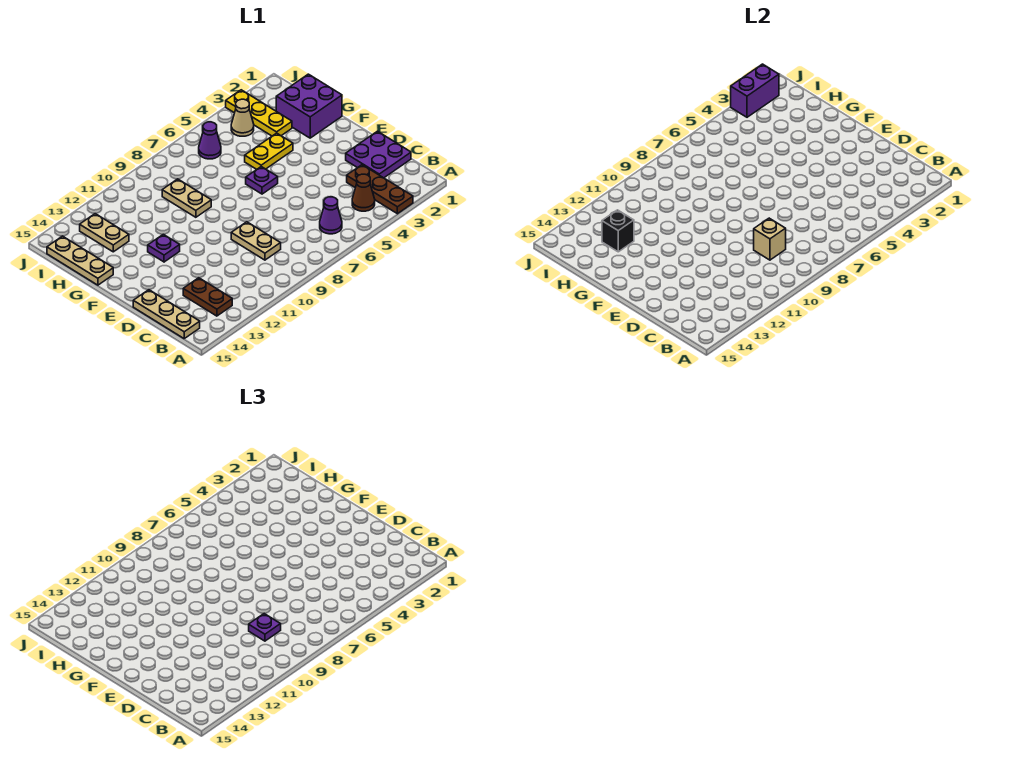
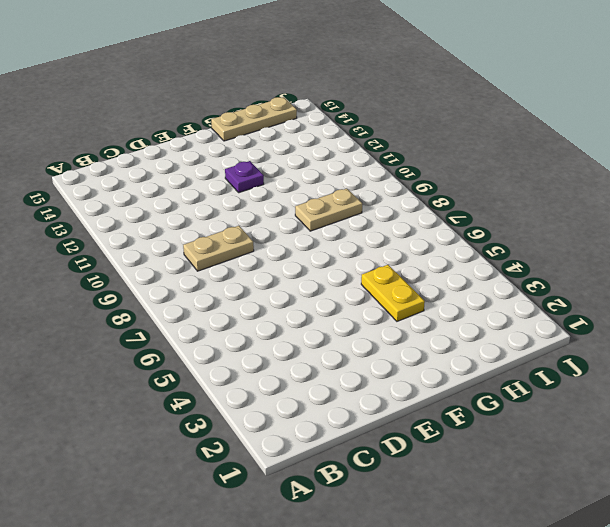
none -> brown plate A3:C3 level 1
none -> brown cone B4 level 1
none -> purple cone B6 level 1

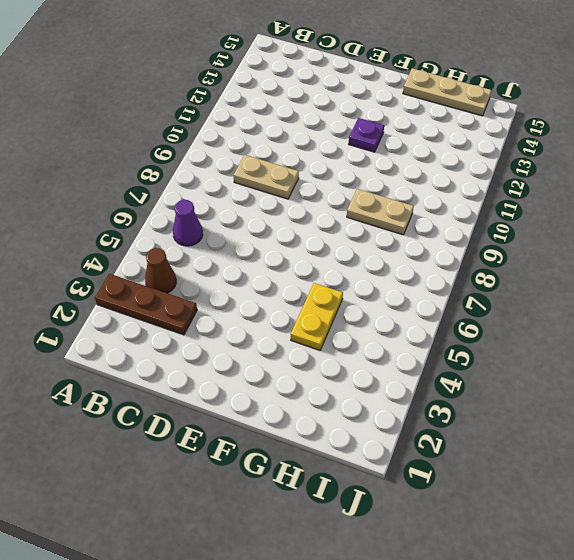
none -> brown plate B13:C13 level 1
none -> tan plate B15:D15 level 1
none -> purple plate C1:D2 level 1

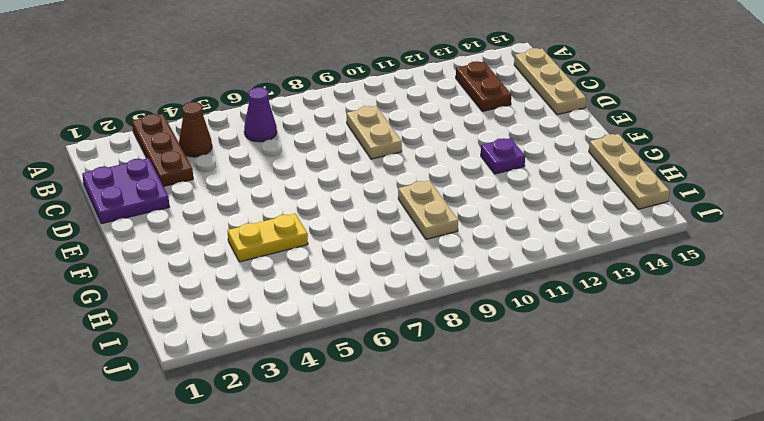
none -> purple plate F6 level 1
none -> purple brick G1:H2 level 1
none -> yellow plate H3:J3 level 1

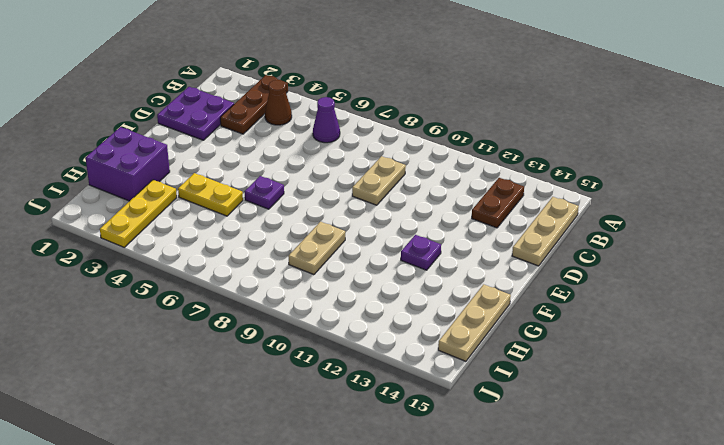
none -> tan plate H13:I13 level 1
none -> tan cone I4 level 1
none -> purple cone I6 level 1

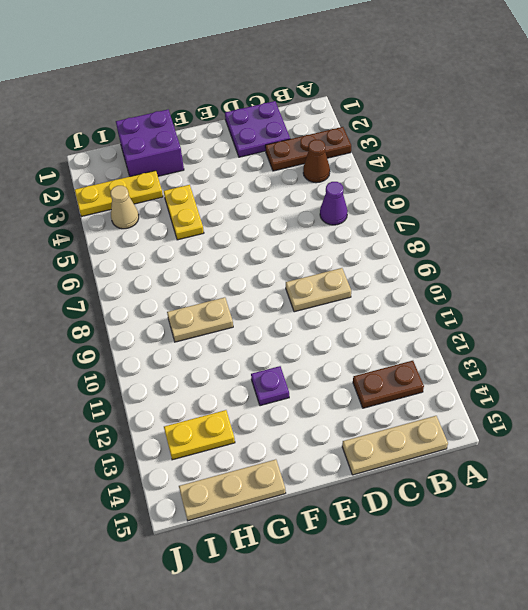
yellow plate H13:I13 level 1 -> tan plate H13:I13 level 1
none -> purple plate F6 level 1
none -> purple cone I6 level 1
none -> tan brick C9 level 2

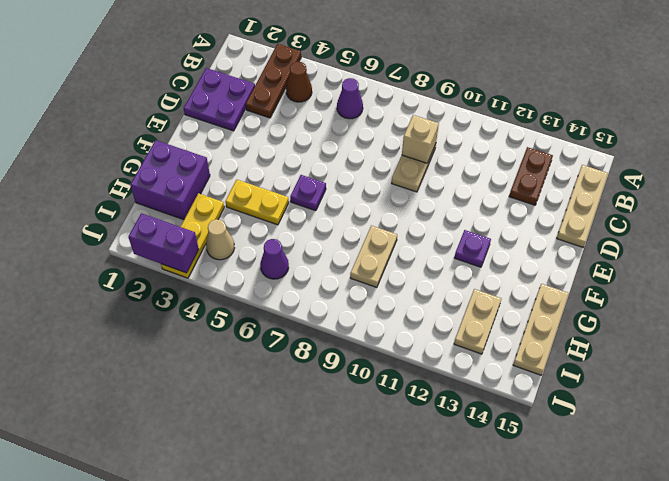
none -> black brick H13 level 2
none -> purple plate C9 level 3

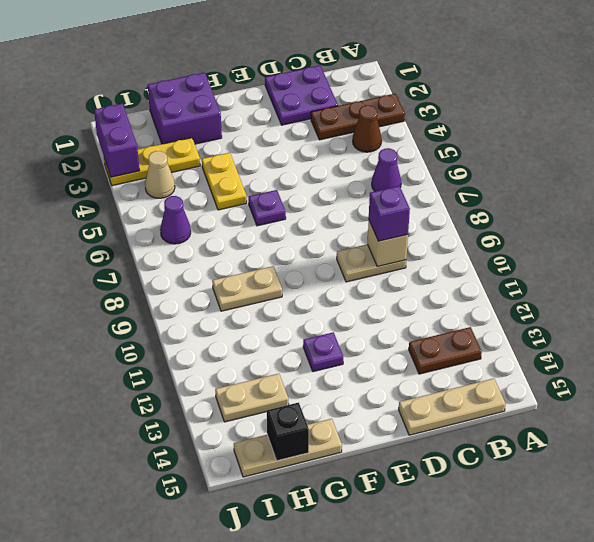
purple brick C9 level 3 -> purple plate C9 level 3
black brick H15 level 2 -> black brick H13 level 2

